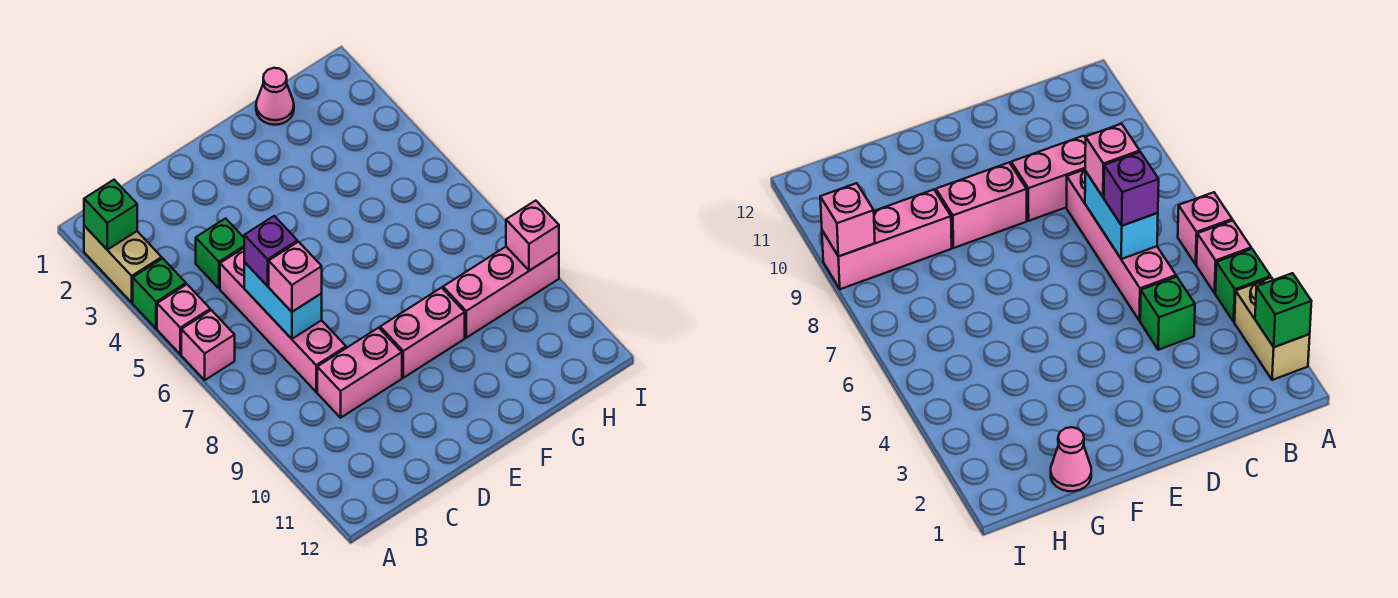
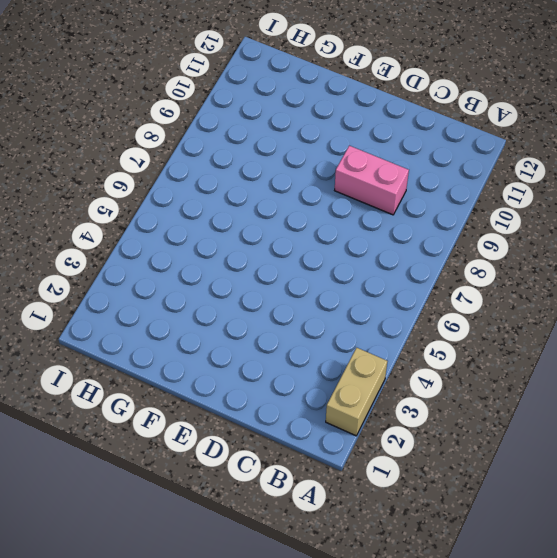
none -> green brick A4 level 1
none -> pink brick A5 level 1
none -> pink brick A6 level 1

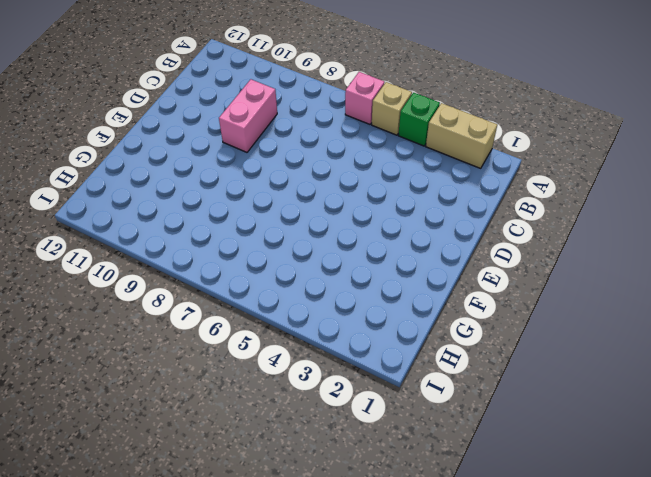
tan brick A5 level 1 -> pink brick A5 level 1
none -> green brick C4 level 1
none -> pink brick C5:C8 level 1
none -> pink brick E9:F9 level 1

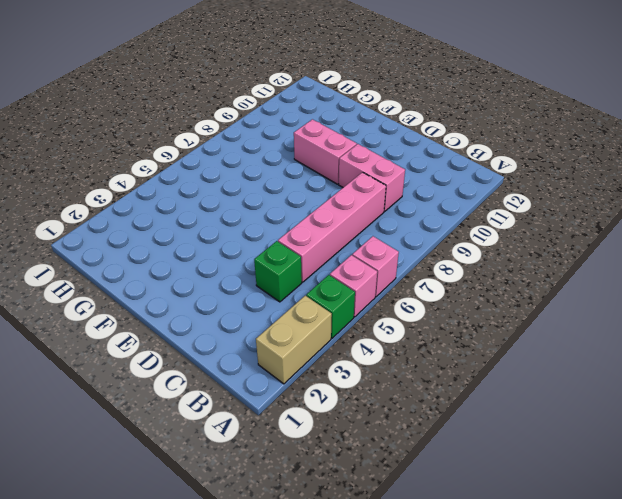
none -> pink cone G1 level 1
none -> pink brick G9:I9 level 1
none -> green brick A2 level 2

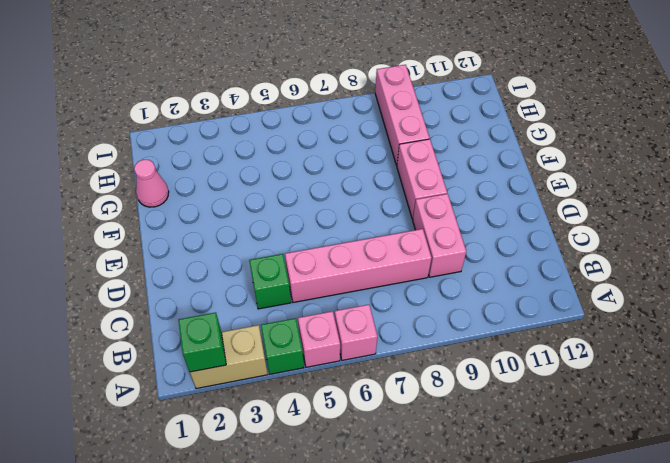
none -> cyan brick C6:C7 level 2
none -> pink brick I9 level 2
none -> purple brick C6 level 3

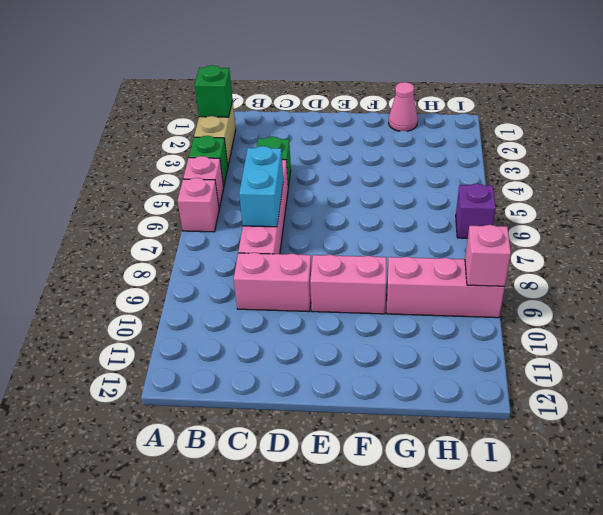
purple brick I6 level 1 -> purple brick C6 level 3
none -> pink brick C7 level 3

